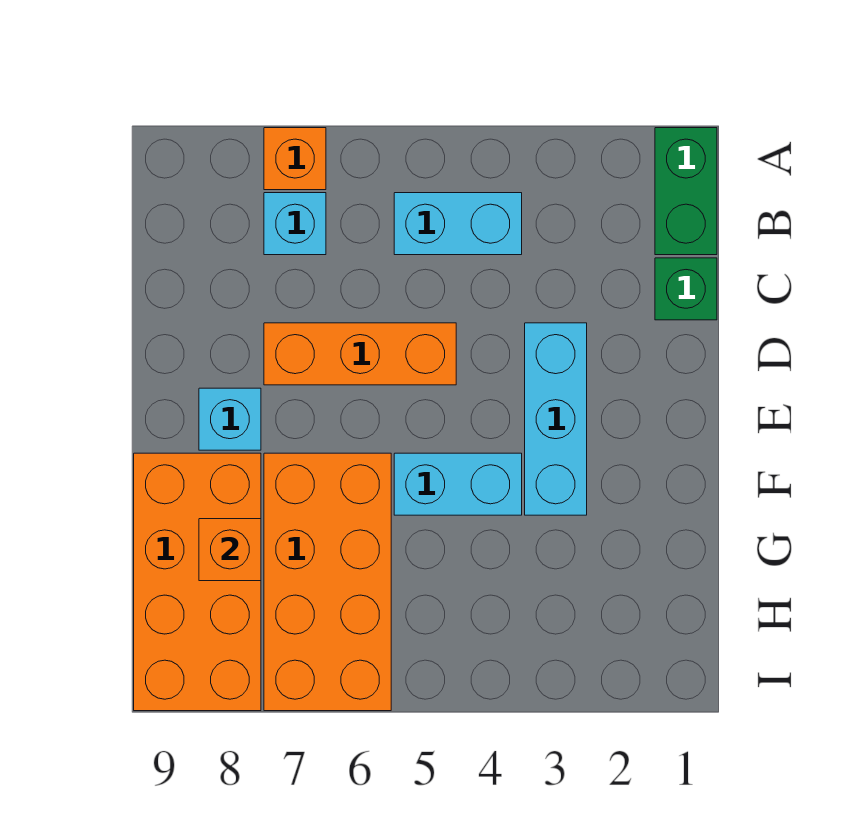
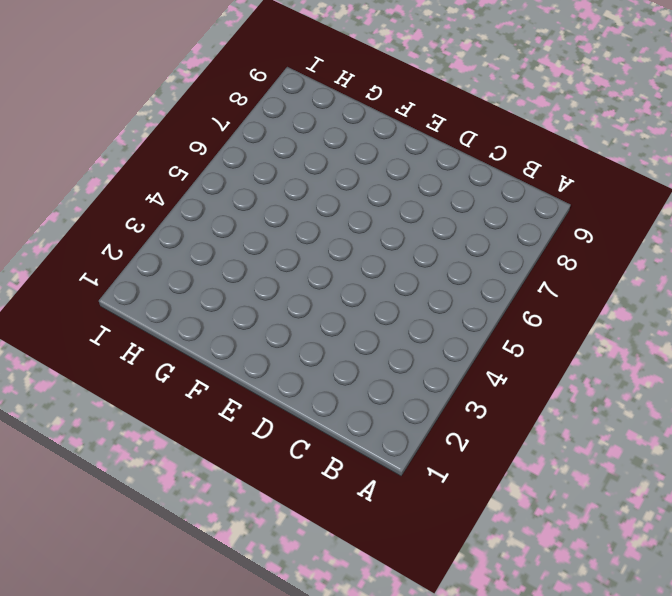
none -> green brick A1:B1 level 1
none -> orange brick A7 level 1
none -> cyan brick B4:B5 level 1

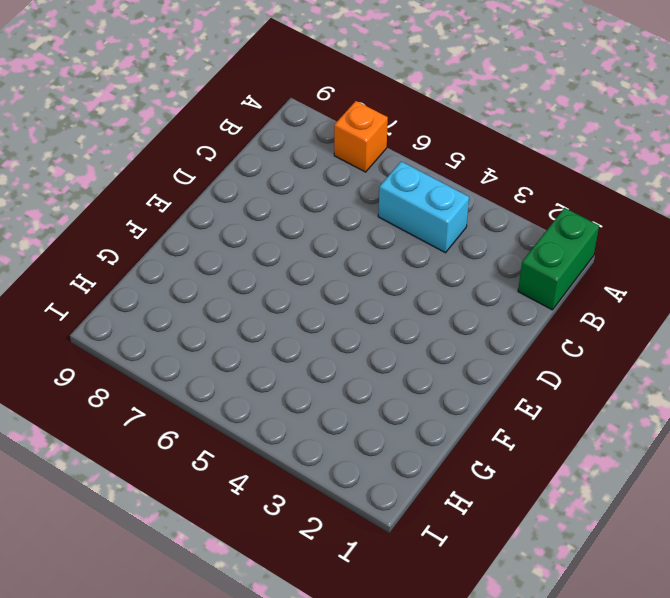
none -> cyan brick B7 level 1
none -> green brick C1 level 1
none -> cyan brick D3:F3 level 1

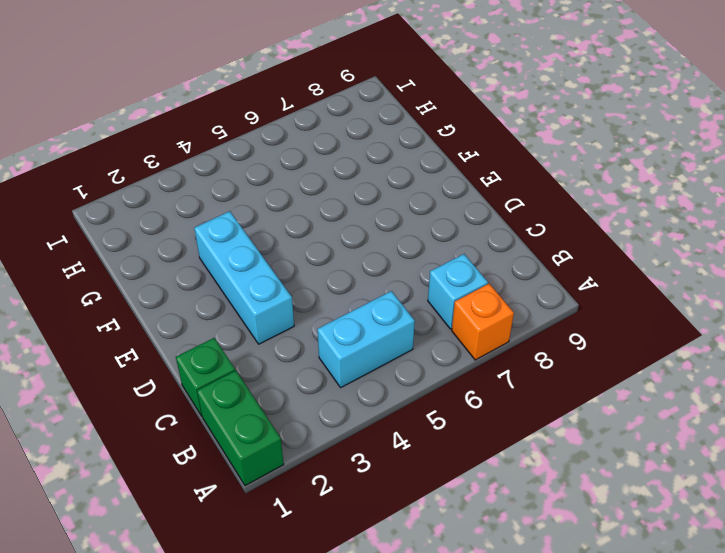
none -> orange brick D5:D7 level 1
none -> cyan brick E8 level 1
none -> cyan brick F4:F5 level 1

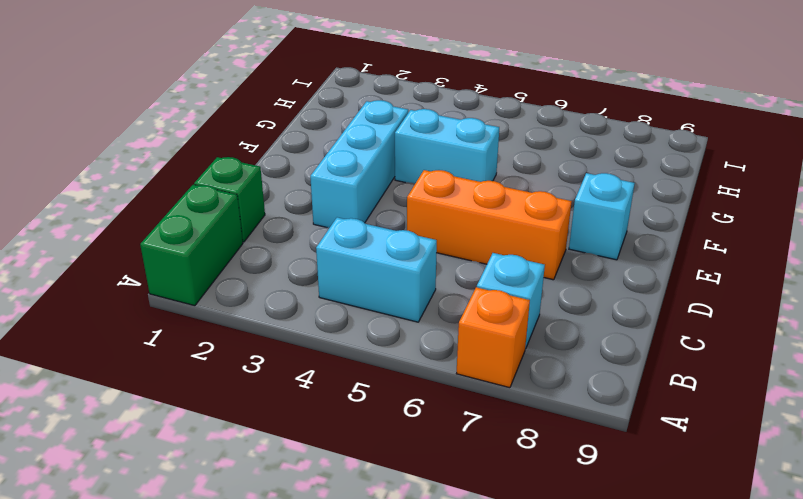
none -> orange brick F6:I7 level 1
none -> orange brick F8:I9 level 1
none -> orange brick G8 level 2

